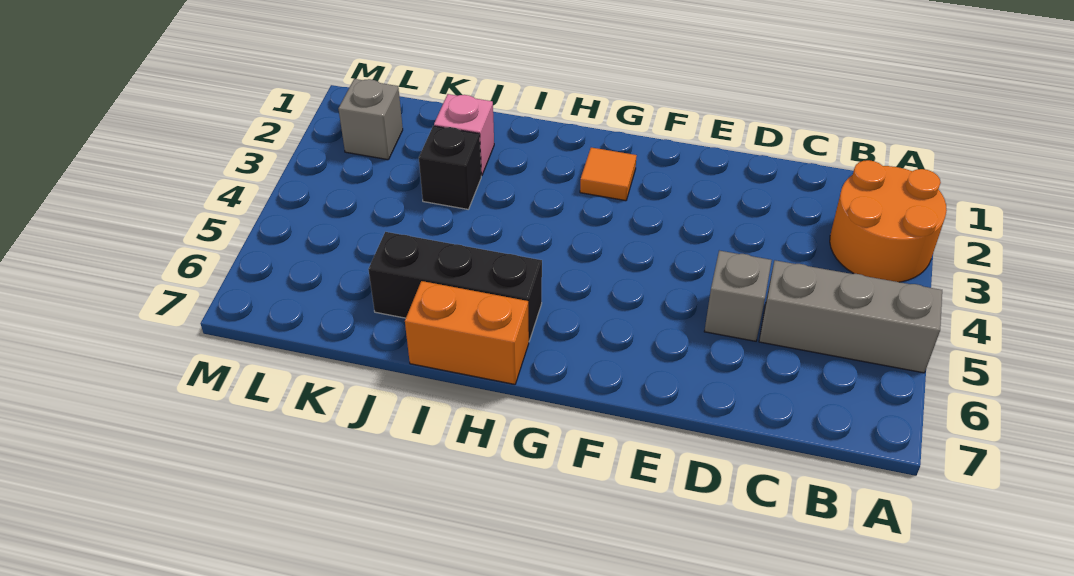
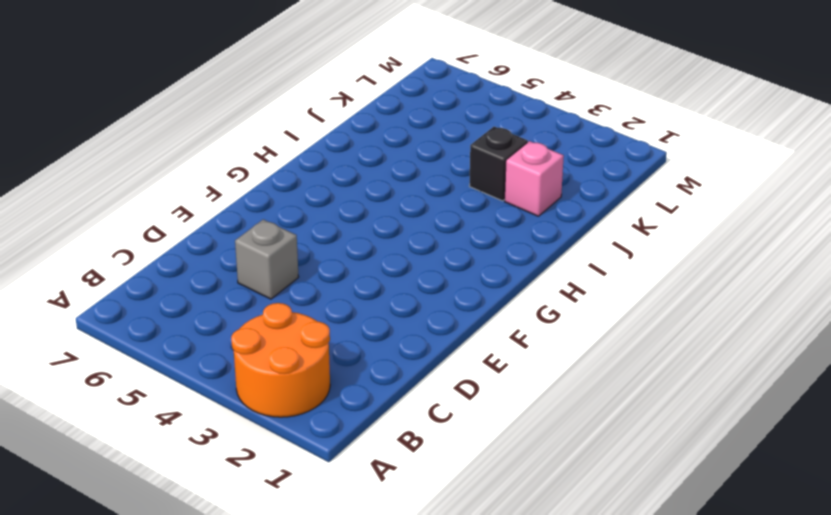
none -> grey brick A5:C5 level 1
none -> orange tile G2 level 1

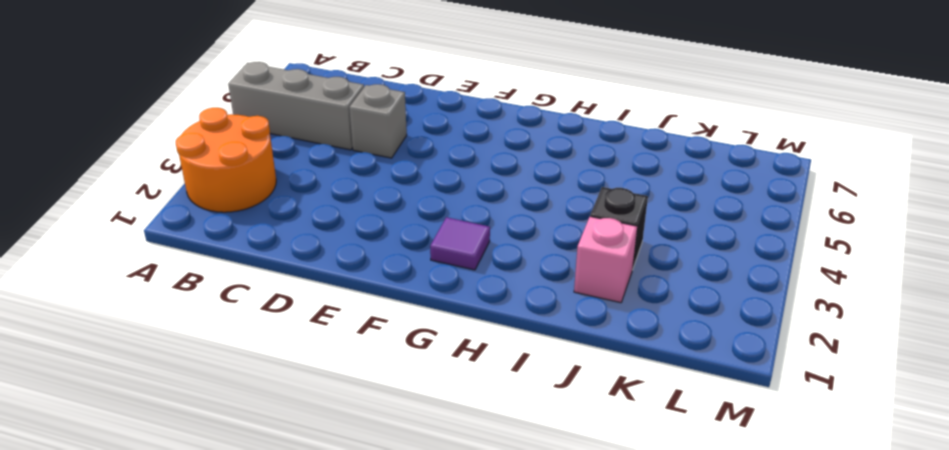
purple tile G2 level 1 -> orange tile G2 level 1
none -> black brick H6:J6 level 1
none -> orange brick H7:I7 level 1

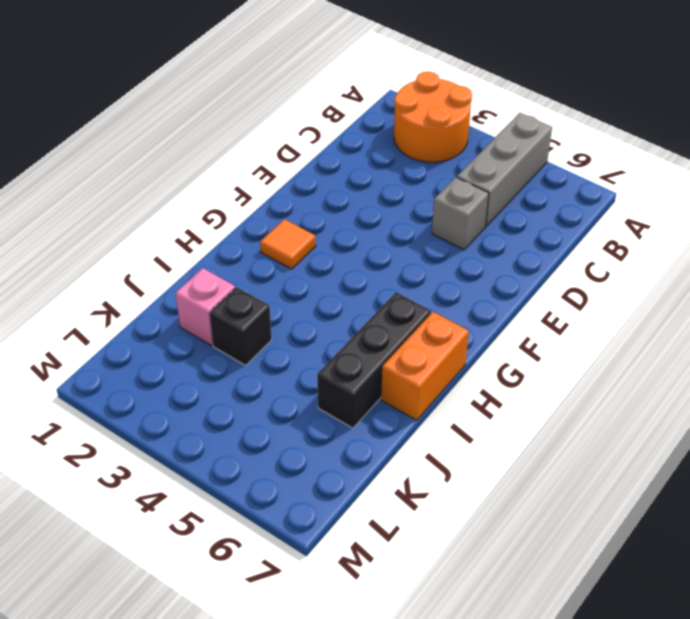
none -> grey brick L2 level 1

